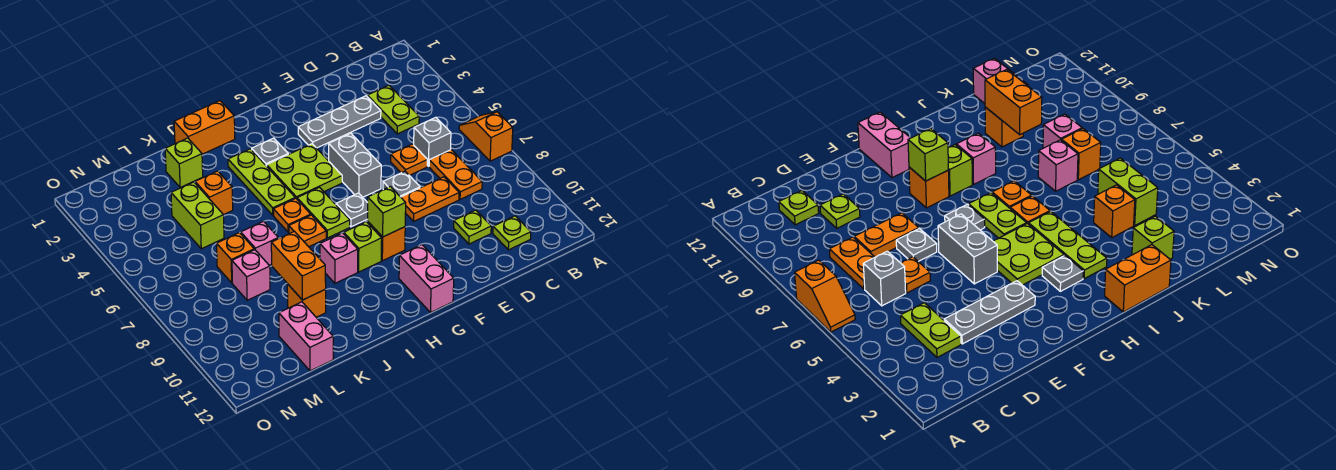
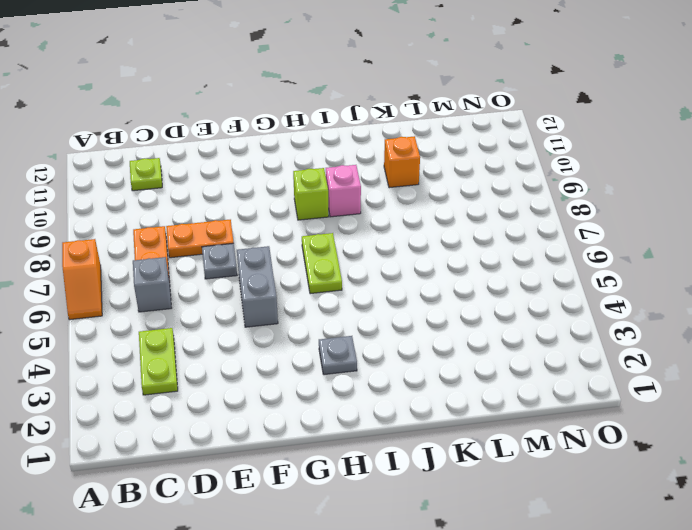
none -> grey plate D3:F3 level 1
none -> orange plate D6 level 1
none -> lime plate D10 level 1
none -> lime plate G4:H5 level 1

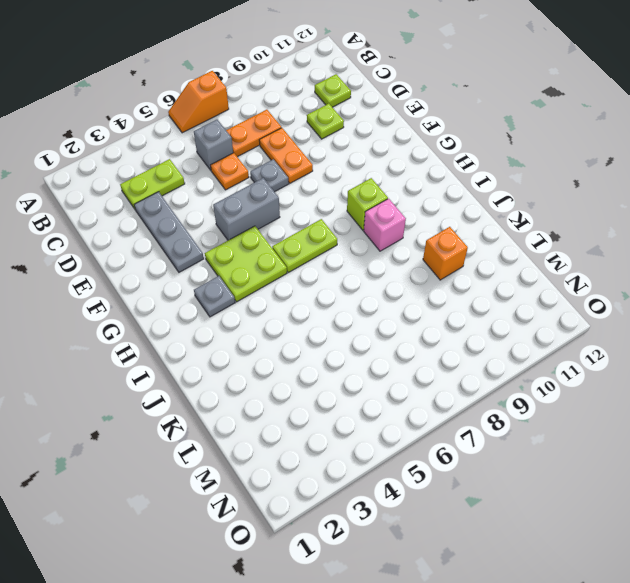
none -> grey plate G7 level 1
none -> orange brick G9 level 1
none -> pink brick G11:G12 level 1
none -> orange brick I1:J1 level 1

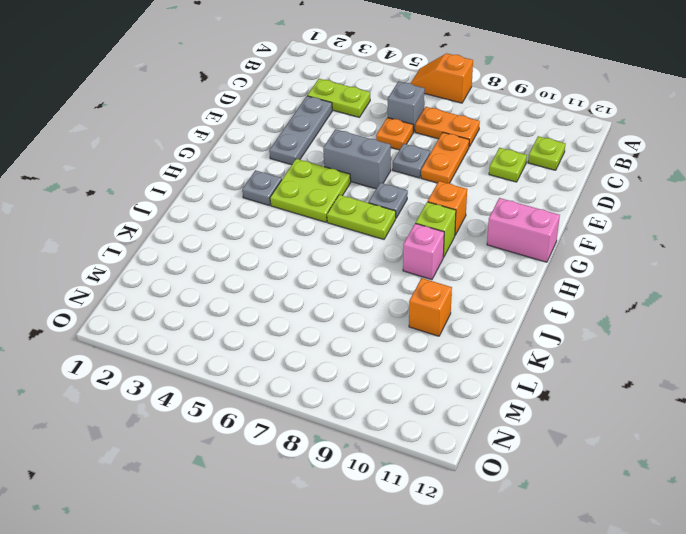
none -> orange brick I1:J1 level 1
none -> lime plate I3:I5 level 1
none -> orange plate I6 level 1
none -> orange plate I7 level 1

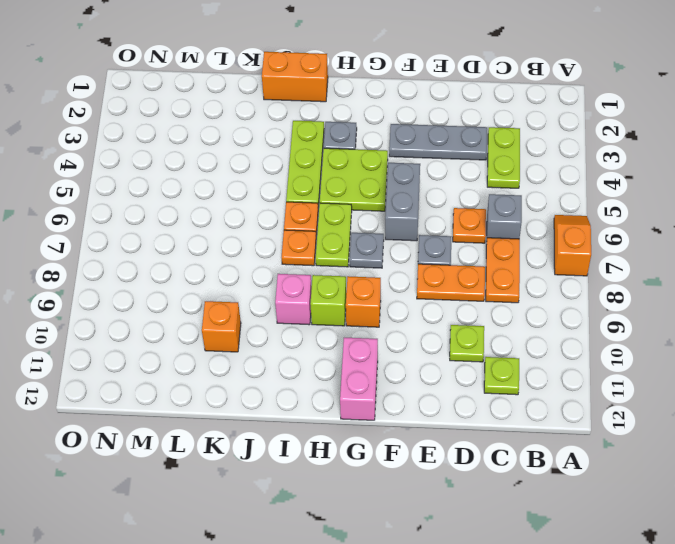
none -> lime brick K2 level 1
none -> orange brick K4 level 1
none -> pink brick K7 level 1
none -> lime brick L4:L5 level 1

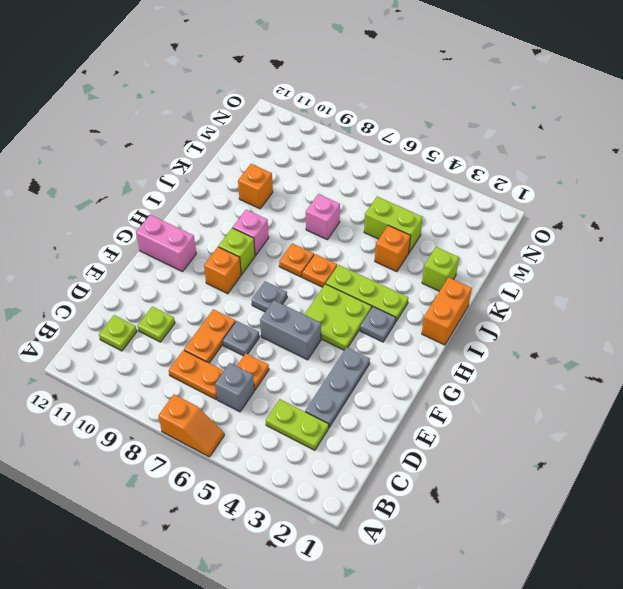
none -> lime plate H6:H7 level 1
none -> orange brick L7 level 1
none -> pink brick L8 level 1
none -> pink brick L11:L12 level 1

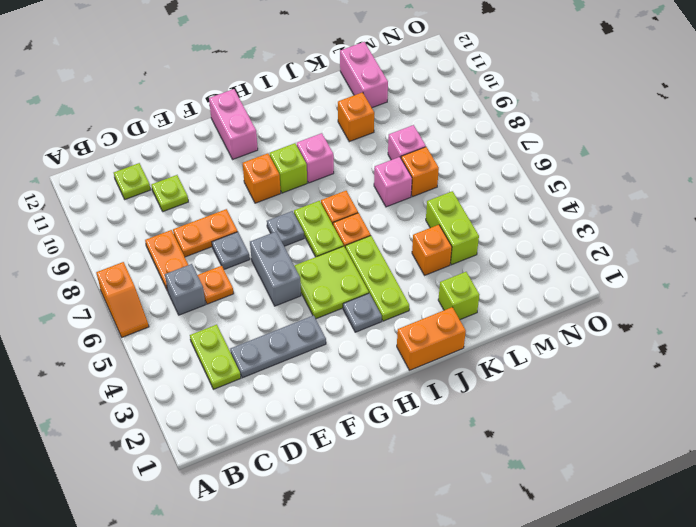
none -> lime brick G9 level 2
none -> orange brick K9:K10 level 2

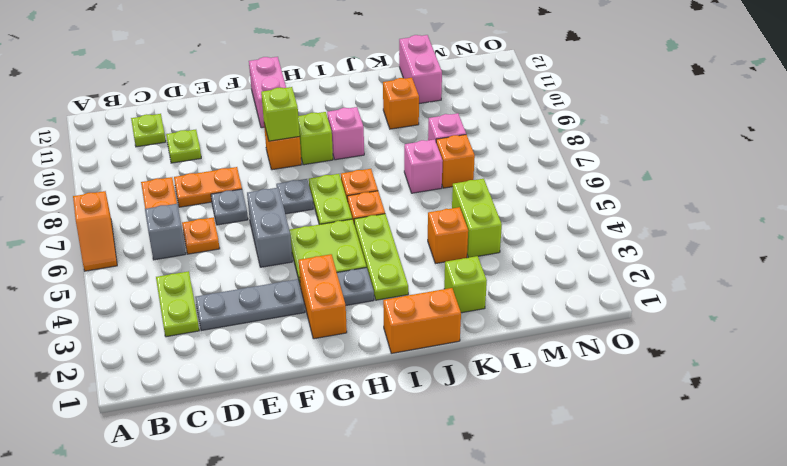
orange brick G2:G3 level 1 -> orange brick K9:K10 level 2

